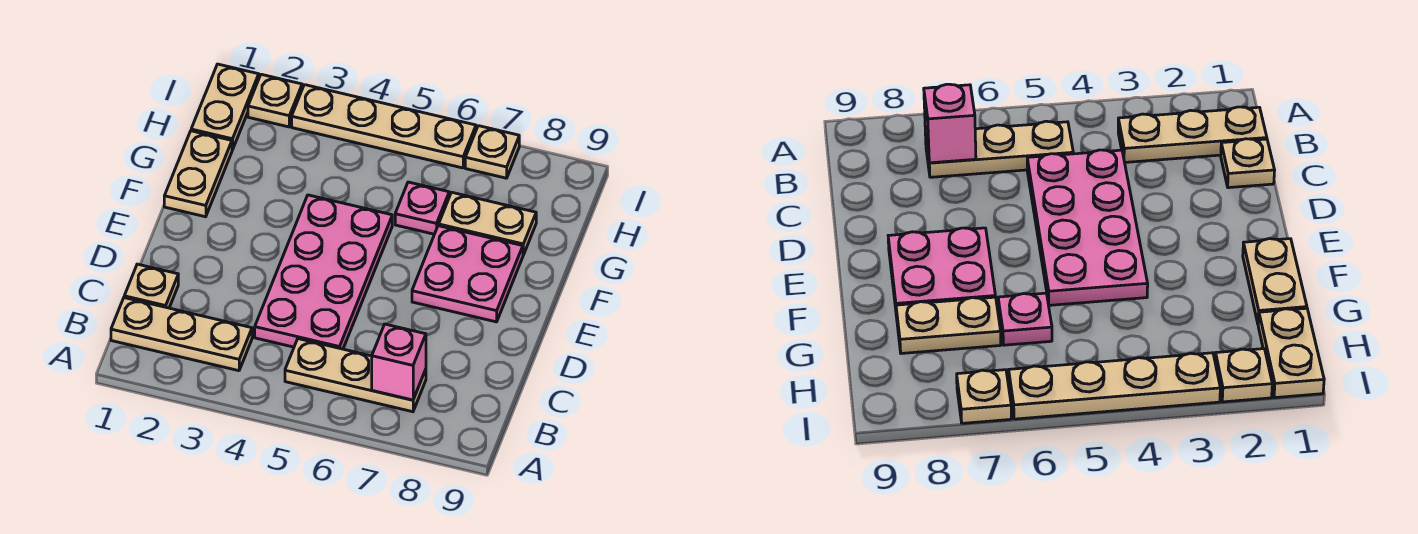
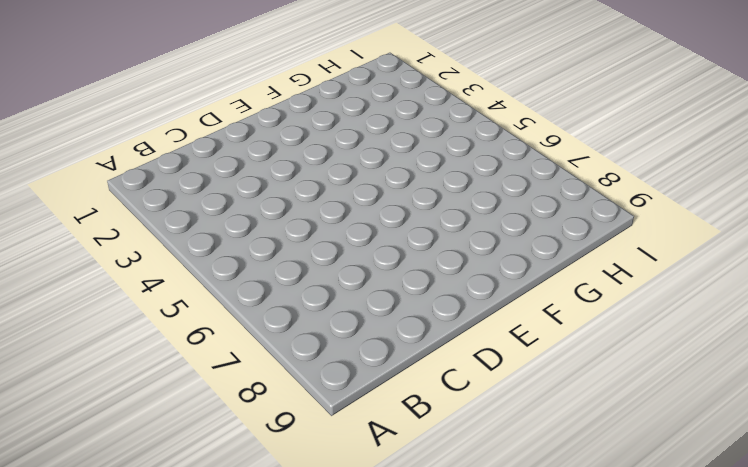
none -> tan plate B1:B3 level 1
none -> tan plate B5:B7 level 1
none -> tan plate C1 level 1

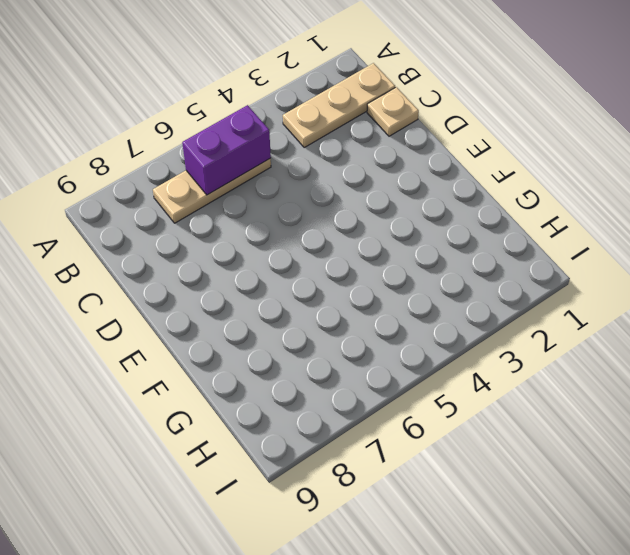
purple brick B5:B6 level 2 -> none
none -> pink plate C4:F5 level 1
none -> pink plate E7:F8 level 1
none -> tan plate F1:G1 level 1

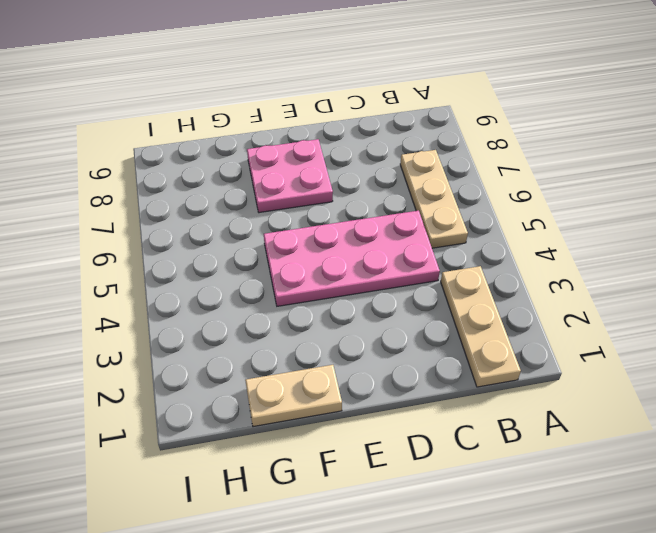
none -> tan plate C1 level 1
none -> pink plate G6 level 1
none -> tan plate G7:G8 level 1

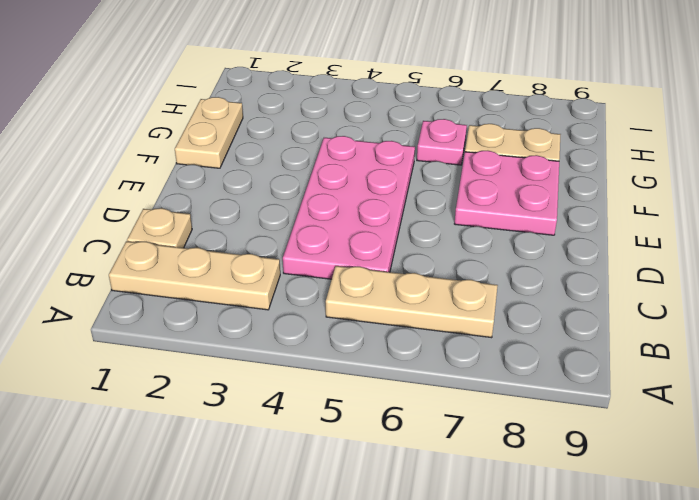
none -> tan plate H1:I1 level 1
none -> tan plate I2 level 1
none -> tan plate I3:I6 level 1

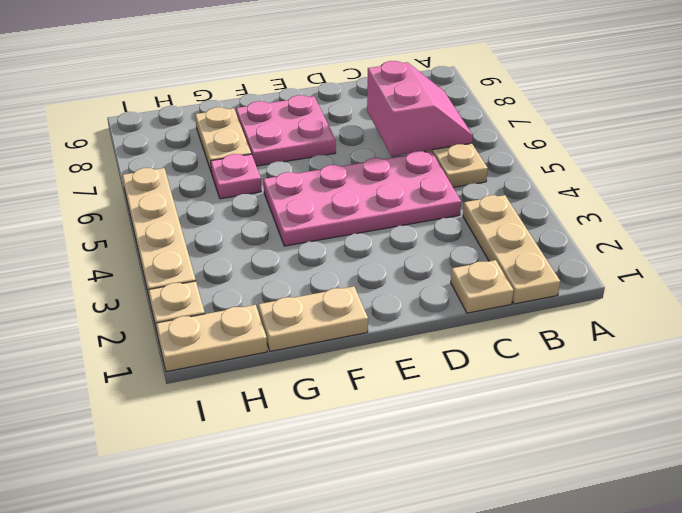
pink slope B6:C7 level 2 top C -> pink brick B7 level 2
none -> tan plate I7 level 1

